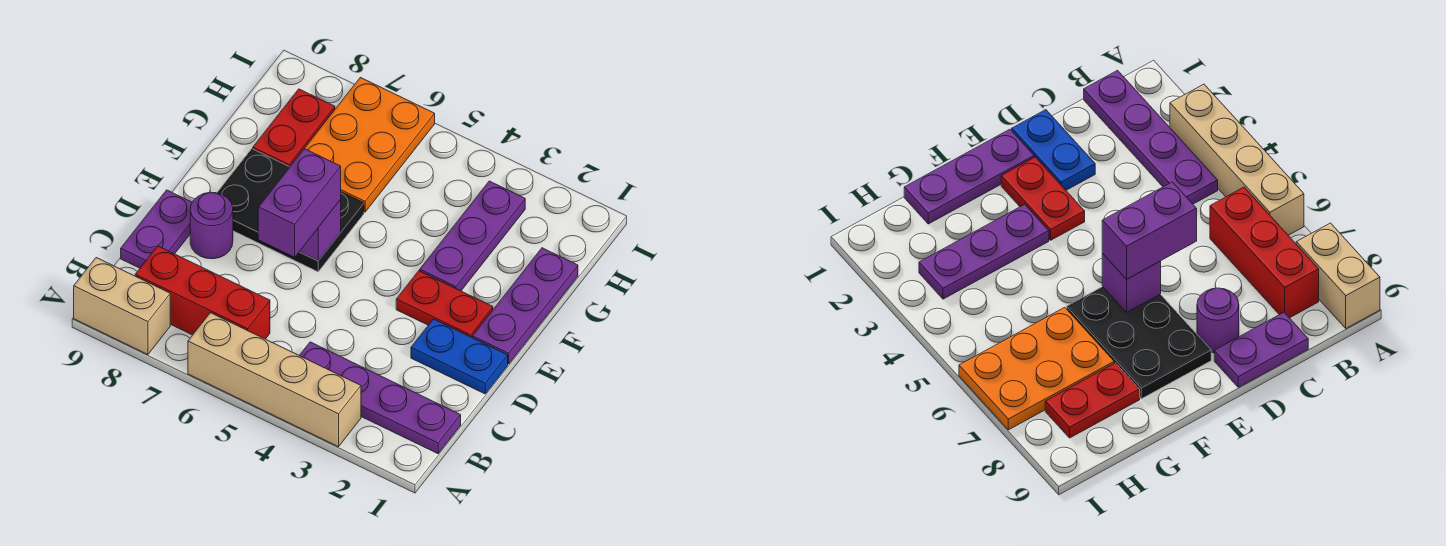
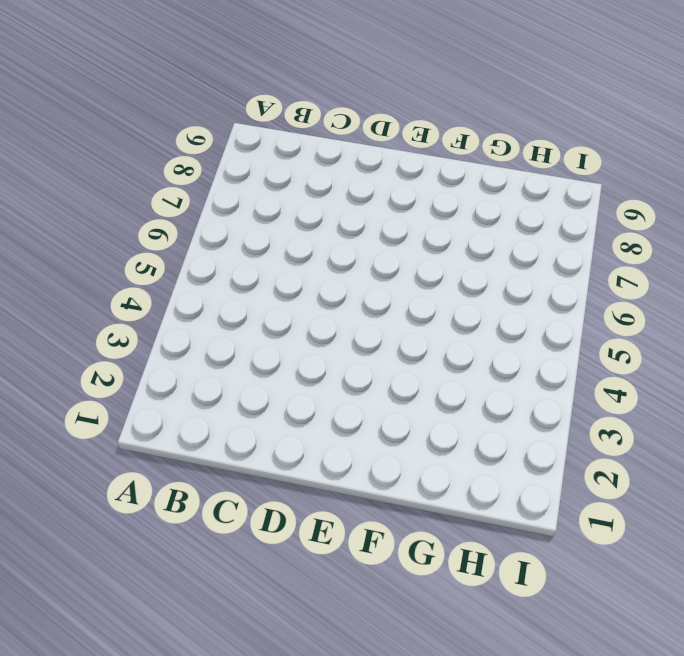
none -> tan brick A3:A6 level 1
none -> tan brick A8:A9 level 1
none -> purple plate B1:B4 level 1

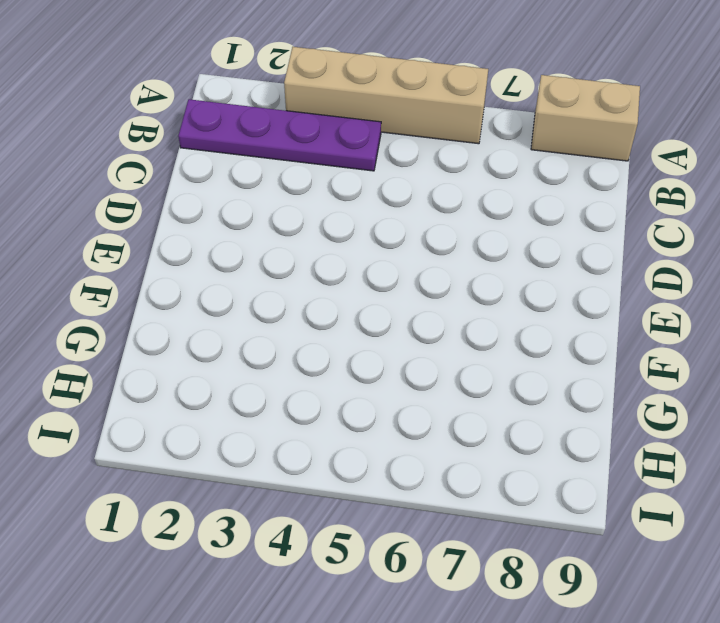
none -> red brick B6:B8 level 1
none -> purple plate C9:D9 level 1
none -> blue plate D1:D2 level 1

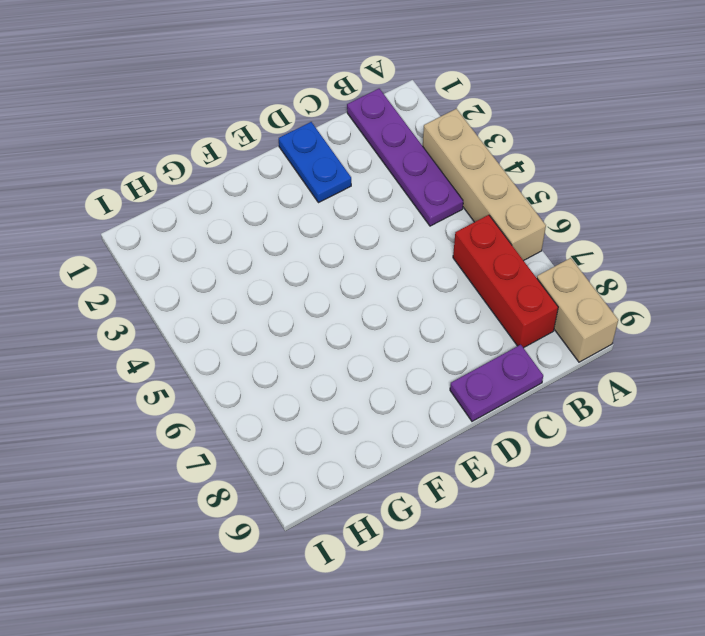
none -> purple round brick D8 level 1
none -> purple plate E1:G1 level 1
none -> red plate E2:E3 level 1

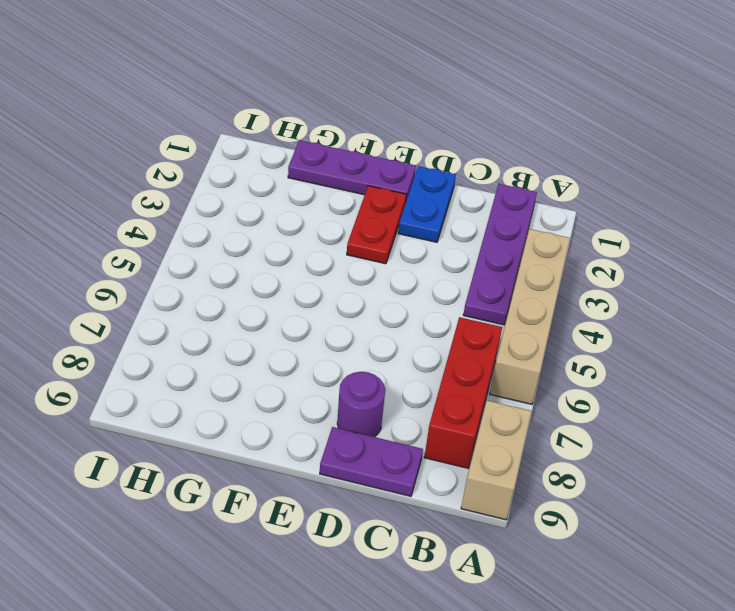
none -> black plate E6:F8 level 1
none -> purple plate F3:H3 level 1
none -> orange plate G6:I7 level 1

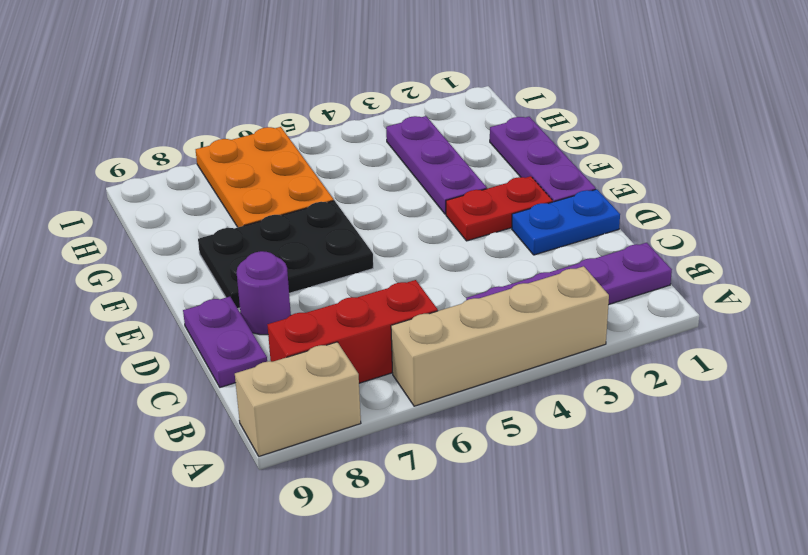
none -> red plate G8:H8 level 1
none -> purple brick E6 level 2
none -> purple brick D6:E6 level 3

